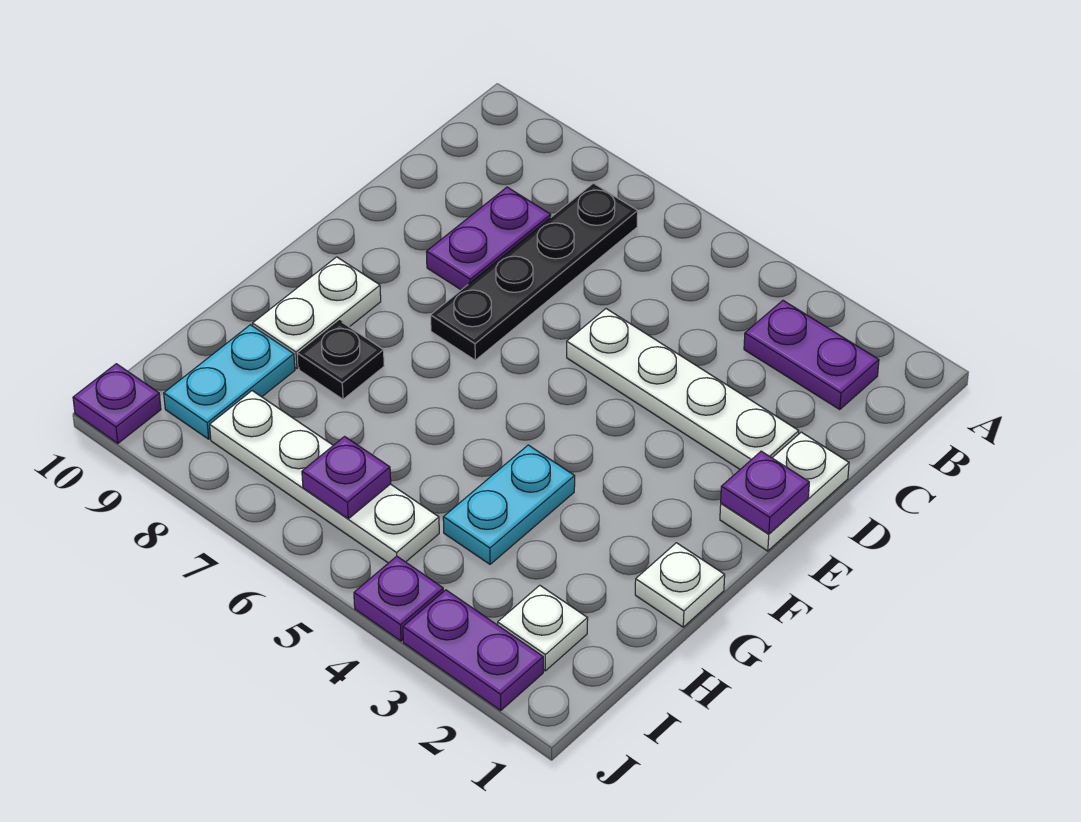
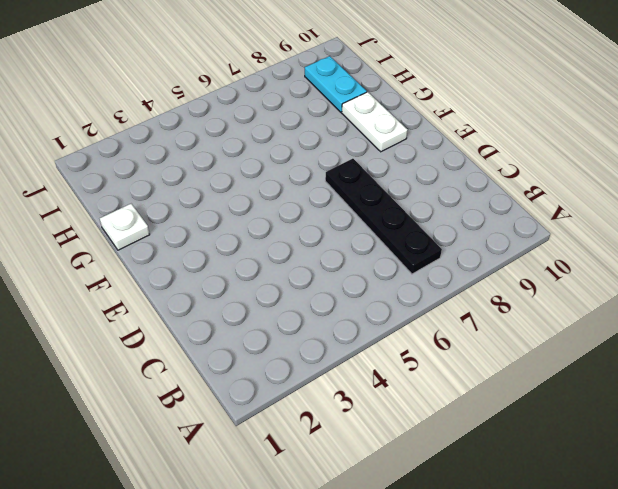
none -> purple plate B2:B3 level 1
none -> purple plate C8:D8 level 1
none -> white plate D1:E1 level 1

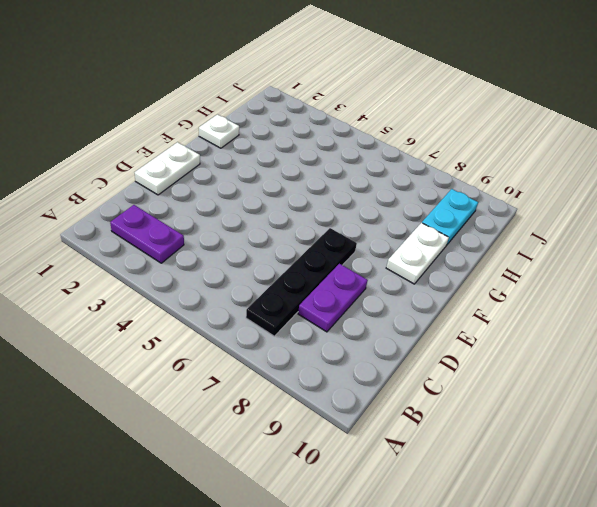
none -> white plate D2:D5 level 1
none -> cyan plate G4:H4 level 1
none -> black plate G8 level 1

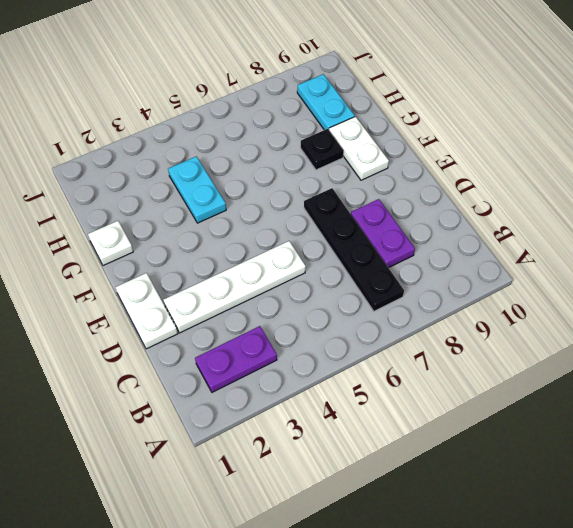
none -> white plate I2 level 1
none -> white plate I5:I8 level 1
none -> purple plate J2:J3 level 1

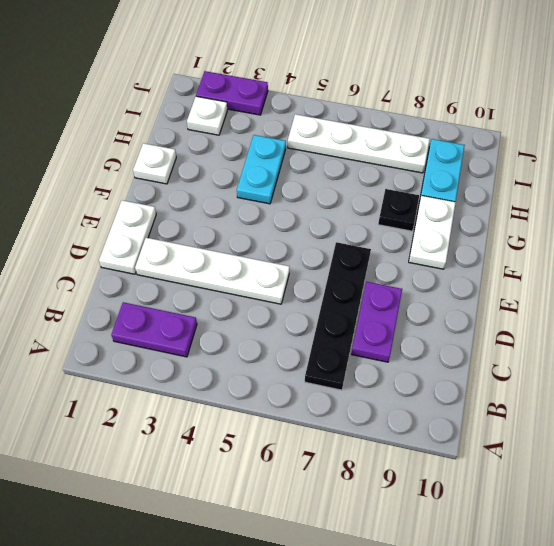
none -> purple plate J4 level 1
none -> purple plate J10 level 1
none -> purple plate E1 level 2

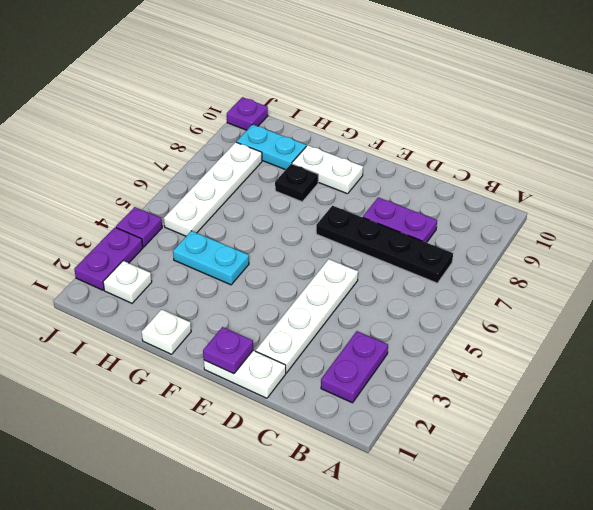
none -> purple plate I6 level 2

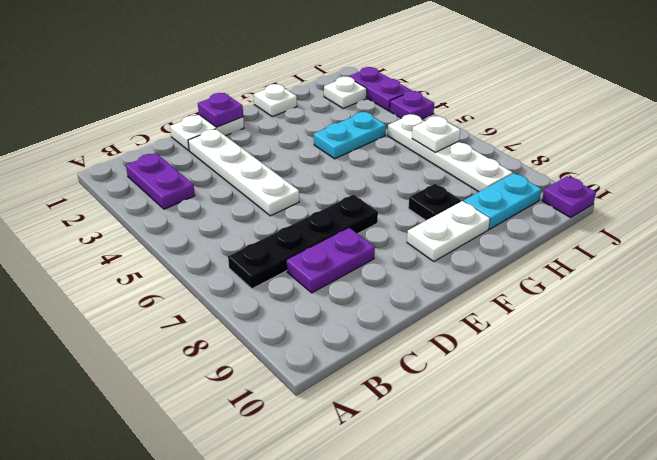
white plate I6 level 2 -> purple plate I6 level 2

